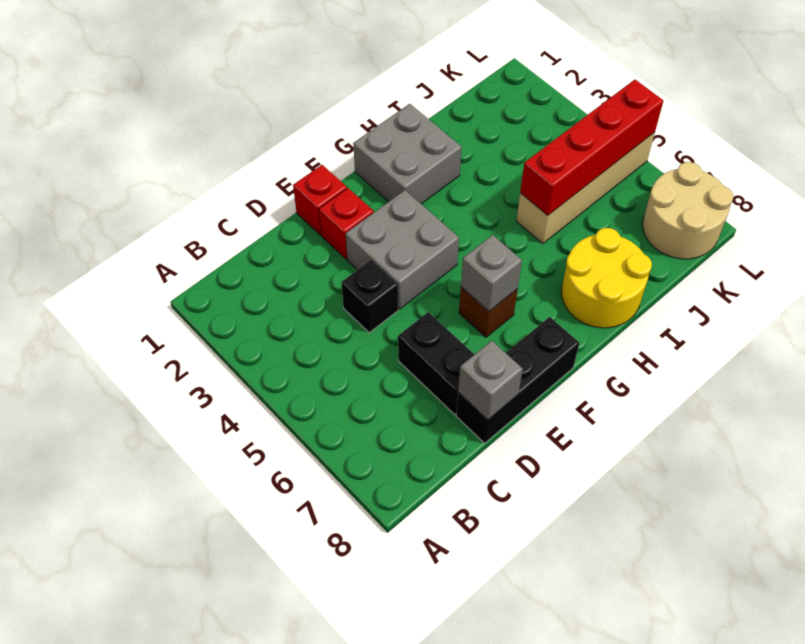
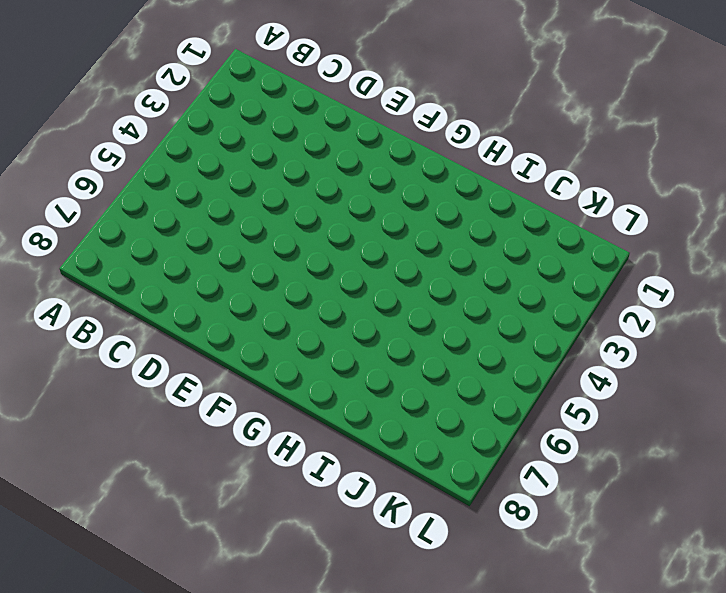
none -> black brick D4 level 1
none -> black brick D6:D7 level 1
none -> black brick D8:F8 level 1

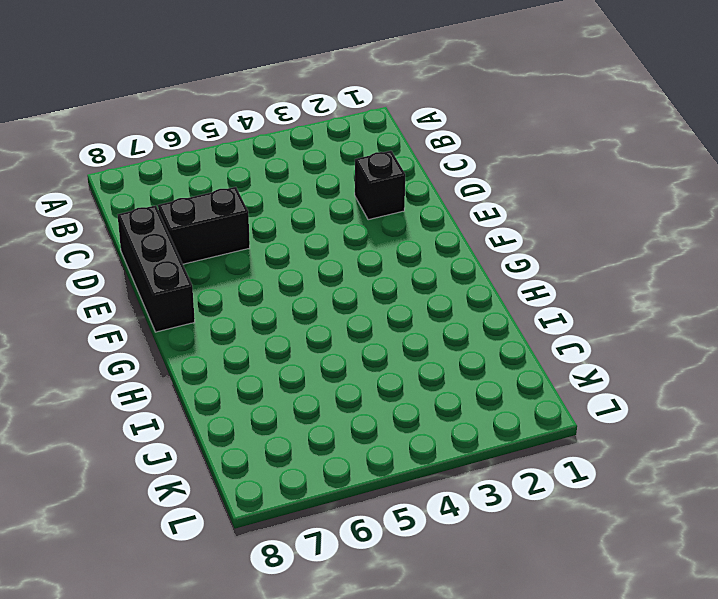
black brick D2 level 1 -> black brick D4 level 1
none -> red brick E1 level 1
none -> red brick E2 level 1
none -> grey brick E3:F4 level 1

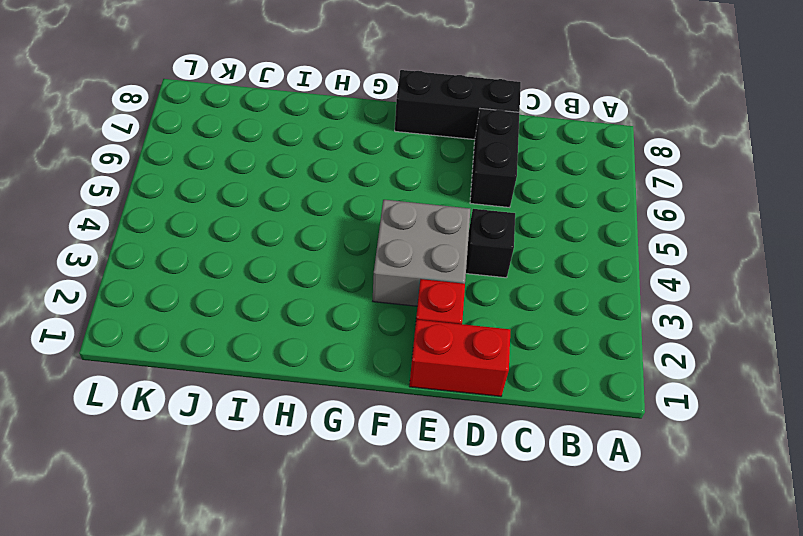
red brick D1:E1 level 1 -> red brick E1 level 1
none -> brown brick F6 level 1
none -> grey brick G1:H2 level 1
none -> yellow round brick H7:I8 level 1

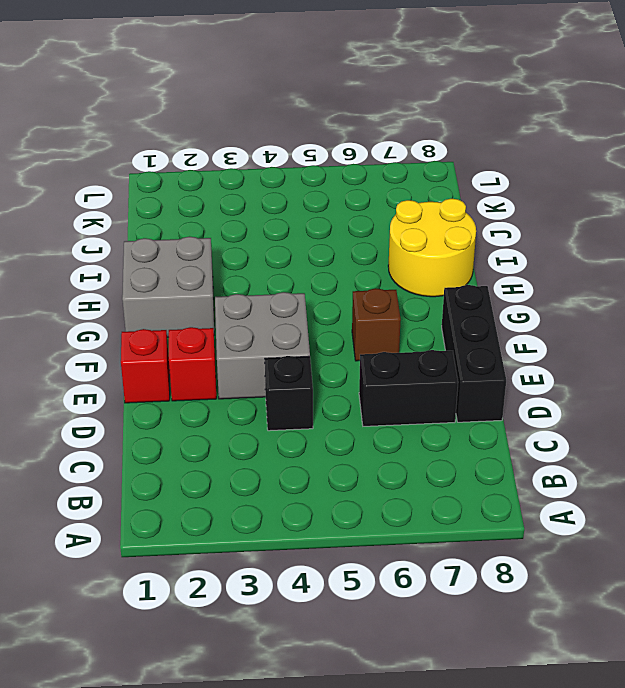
none -> tan brick I5:L5 level 1
none -> tan round brick K7:L8 level 1
none -> grey brick D8 level 2

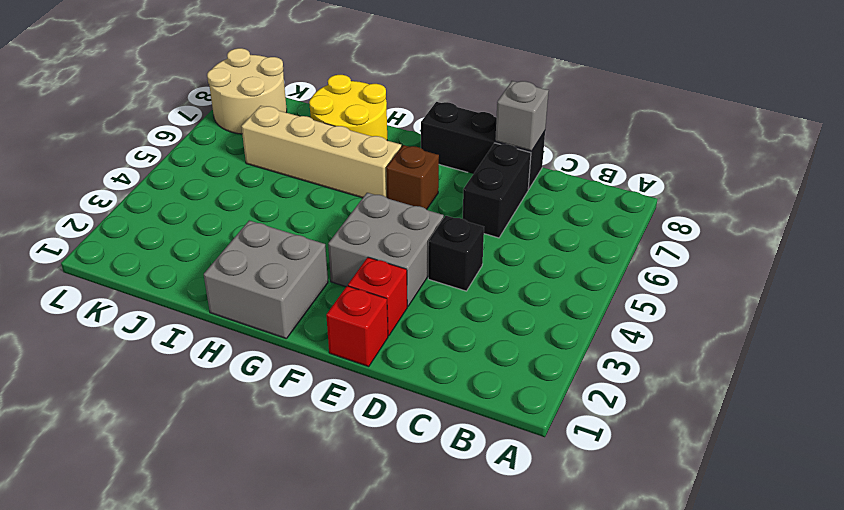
tan brick G6:J6 level 1 -> tan brick I5:L5 level 1
none -> grey brick F6 level 2
none -> red brick I5:L5 level 2

